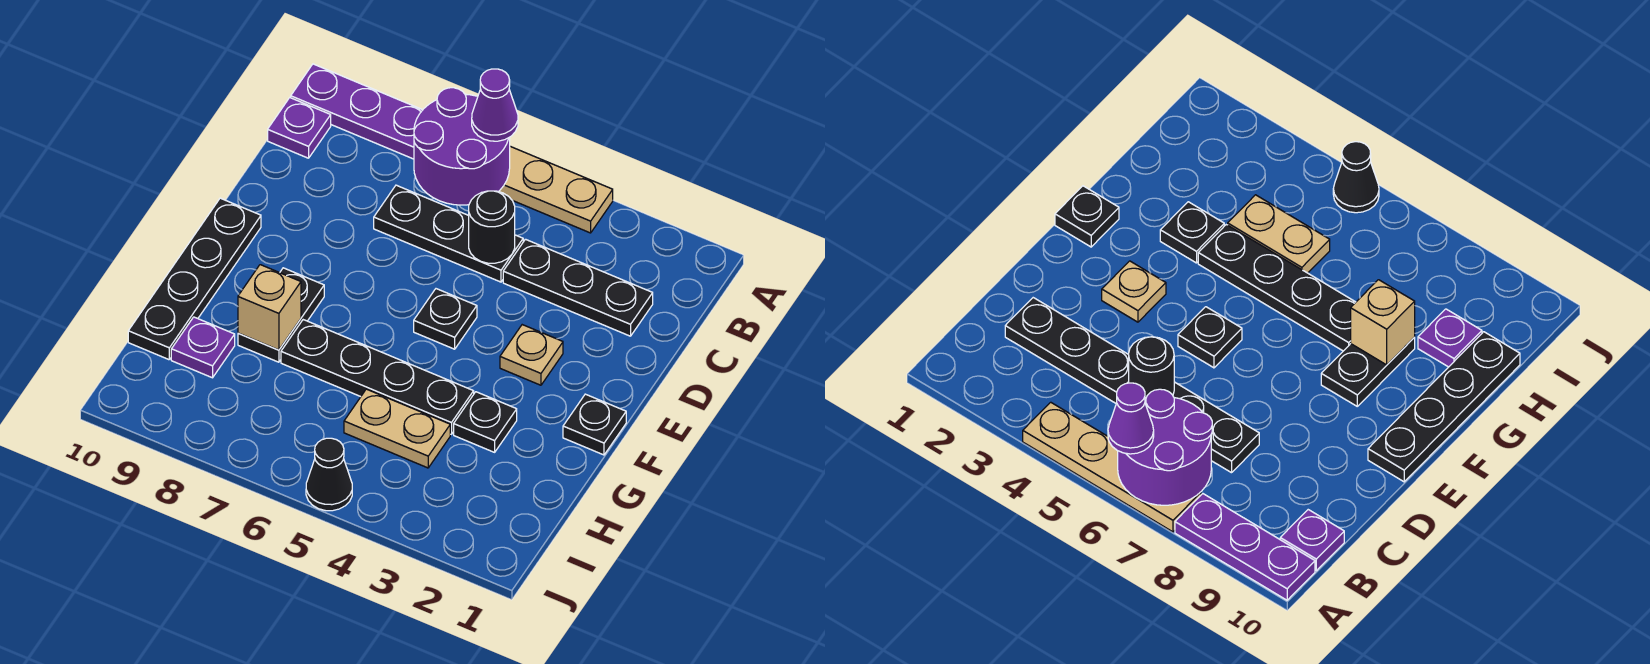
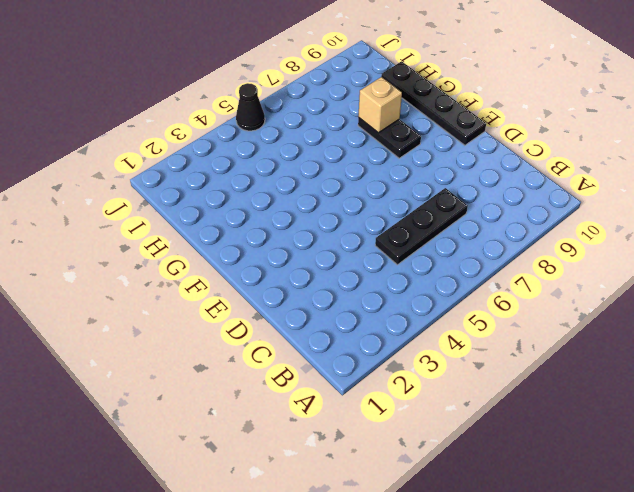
none -> tan plate A4:A7 level 1
none -> purple plate A8:A10 level 1
none -> purple plate B10 level 1

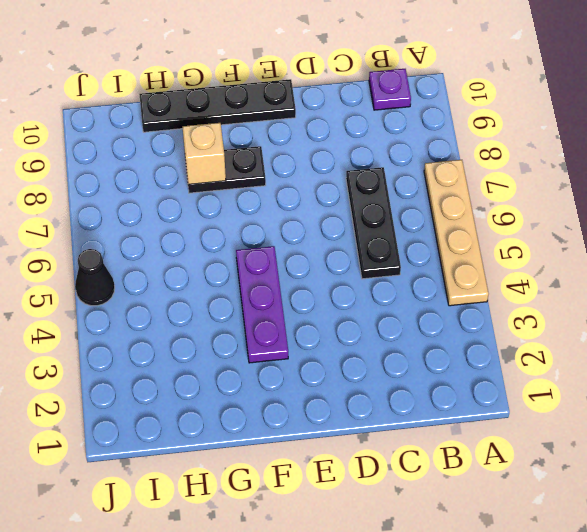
purple plate F3:F5 level 1 -> purple plate A8:A10 level 1
none -> black plate C2:C4 level 1
none -> tan plate E3 level 1
none -> black plate E5 level 1

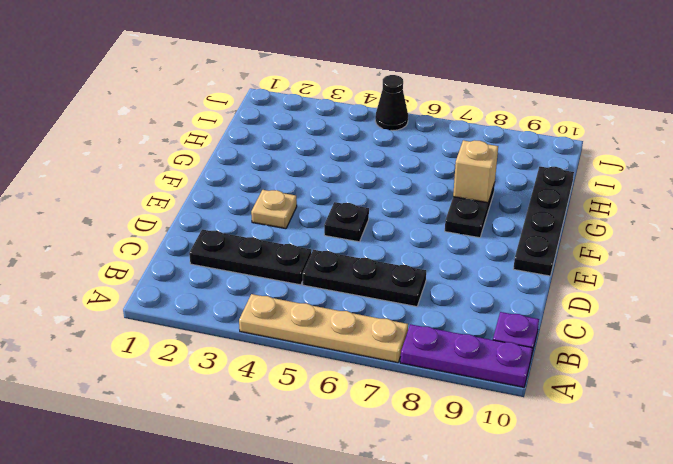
none -> black plate F1 level 1
none -> black plate G3 level 1
none -> black plate G4:G7 level 1

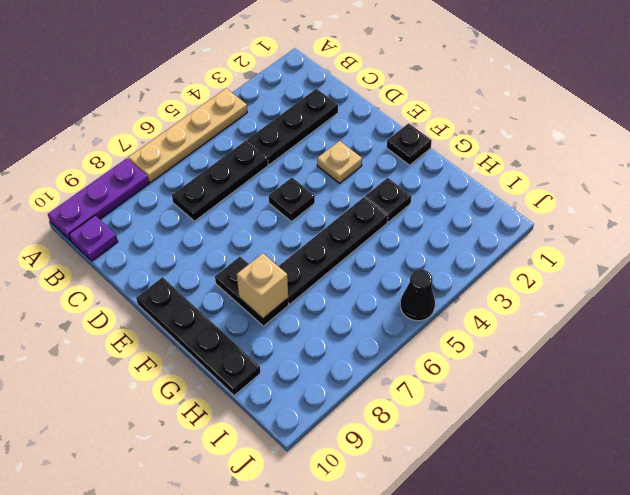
none -> tan plate H4:H5 level 1
none -> purple plate H9 level 1
none -> purple round brick A6:B7 level 2

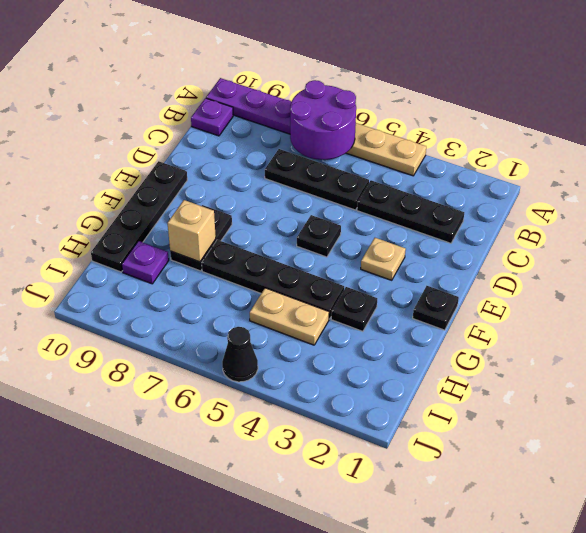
none -> black round brick C5 level 2
none -> purple cone A6 level 3

